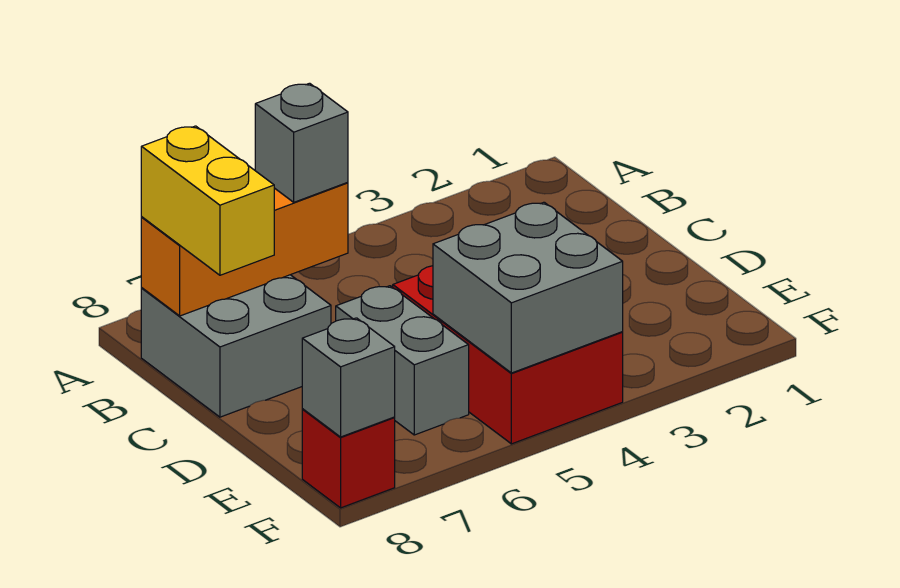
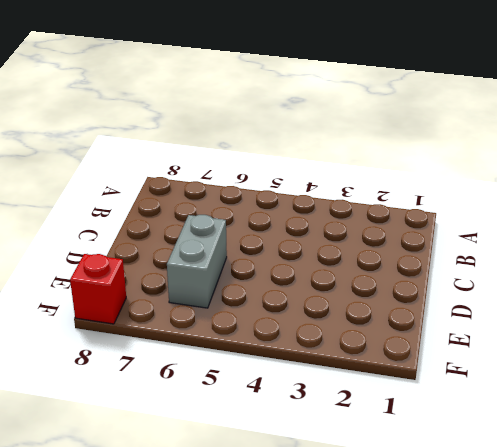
none -> grey brick B7:C8 level 1
none -> red brick D4:F5 level 1

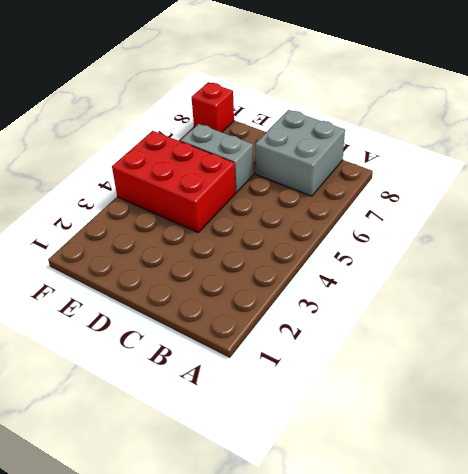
none -> orange brick B6:B8 level 2
none -> grey brick E4:F5 level 2

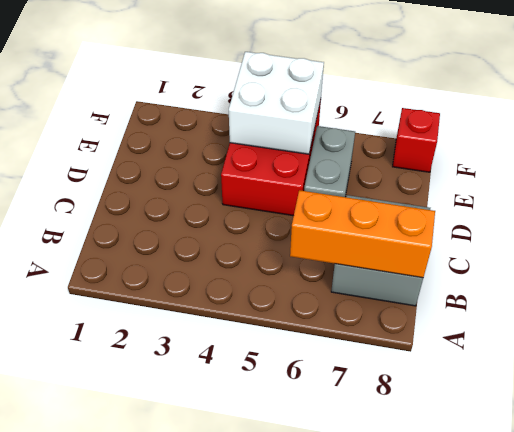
white brick E4:F5 level 2 -> grey brick E4:F5 level 2
none -> grey brick F8 level 2
none -> grey brick B6 level 3

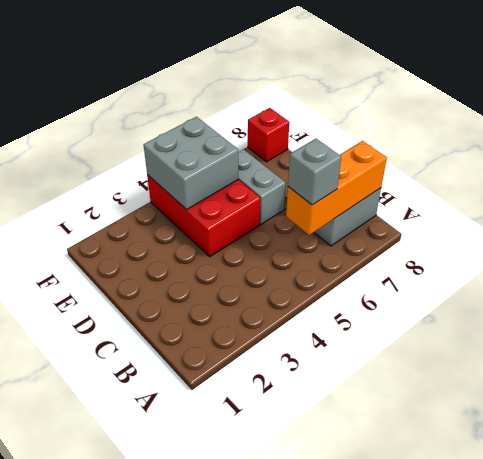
none -> grey brick F8 level 2
none -> yellow brick B8:C8 level 3

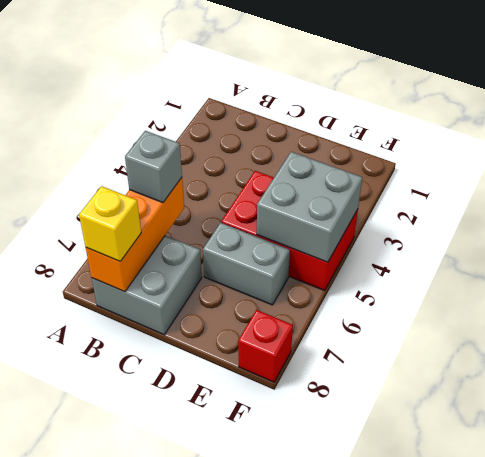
yellow brick B8 level 3 -> yellow brick B8:C8 level 3
none -> grey brick F8 level 2

